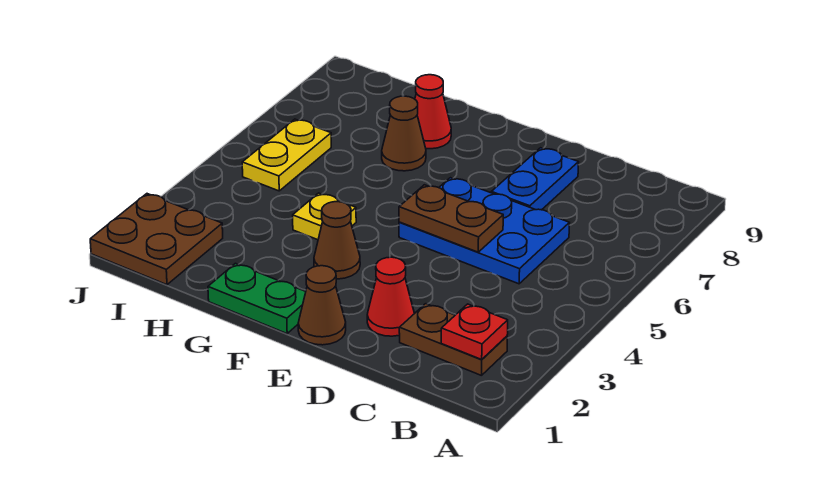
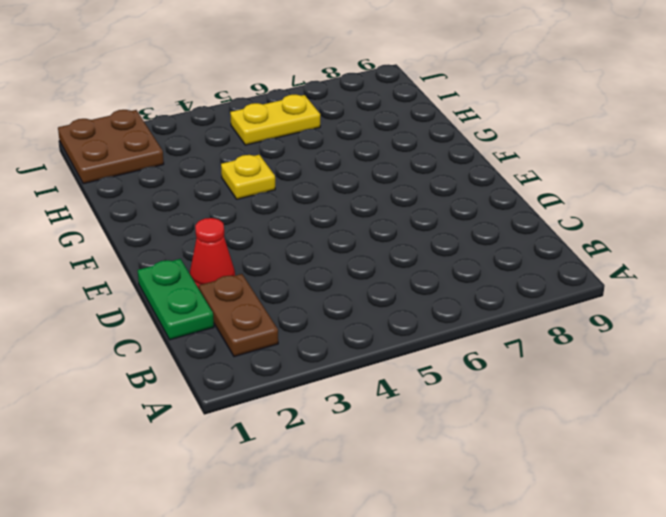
green plate C1:D1 level 1 -> green plate F1:G1 level 1
none -> blue plate C5:E6 level 1
none -> blue plate D7:D8 level 1
none -> brown cone E1 level 1

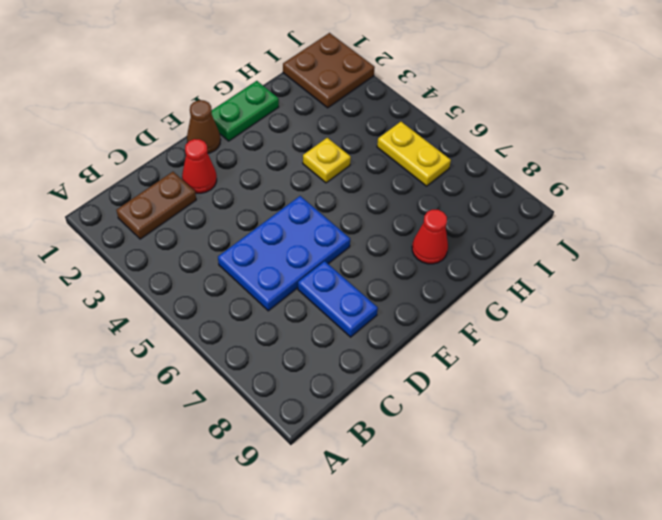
none -> brown cone F3 level 1
none -> brown cone G7 level 1
none -> red plate B2 level 2

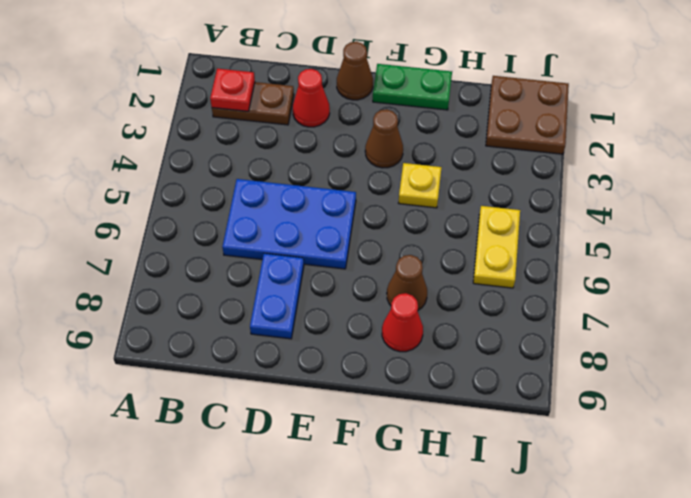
none -> brown plate D5:E5 level 2

